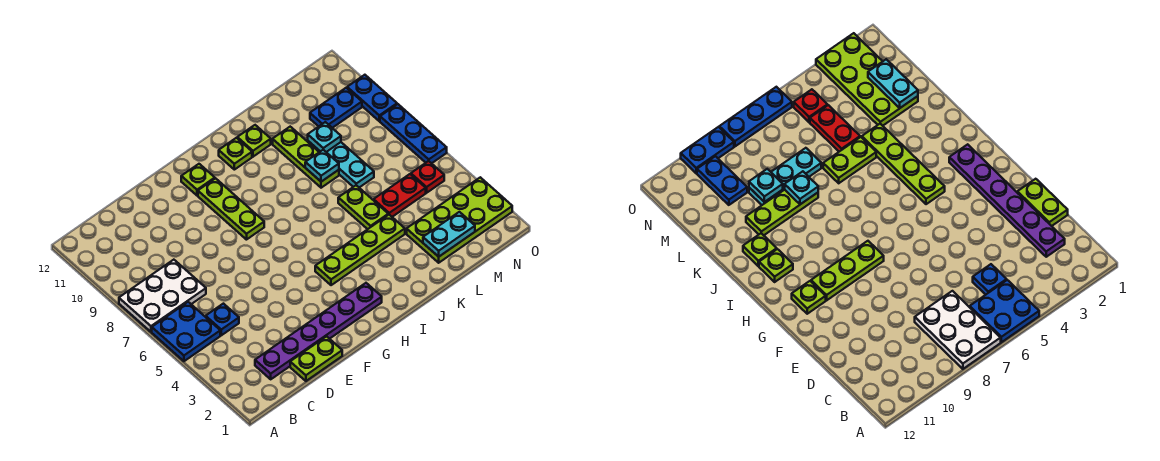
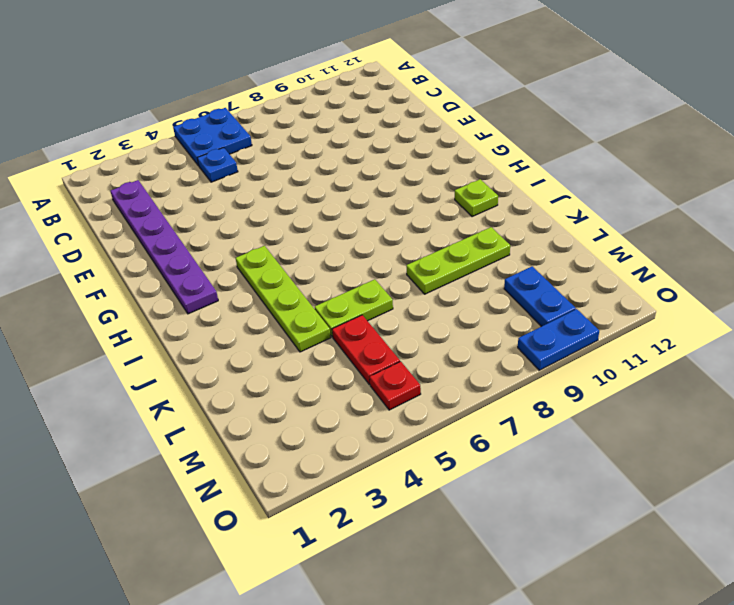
none -> white plate A7:C8 level 1
none -> lime plate D1:E1 level 1
none -> lime plate G8:G10 level 1

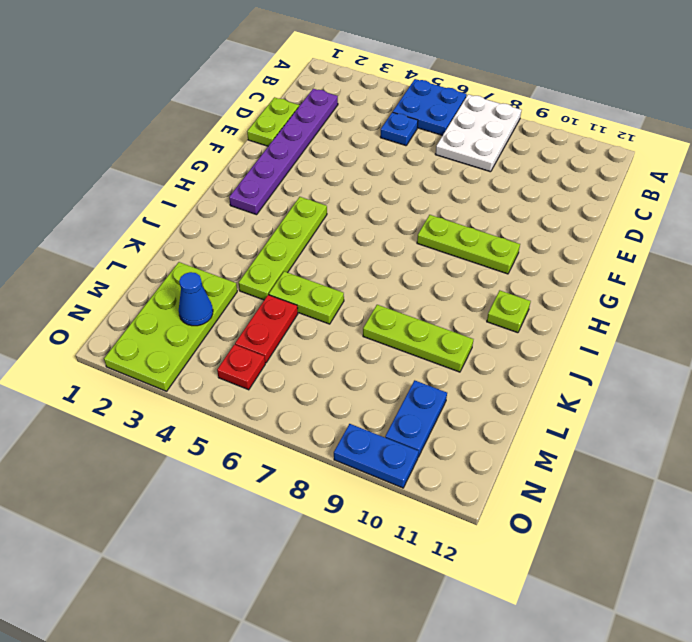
blue cone M3 level 2 -> none
none -> lime plate G11 level 1
none -> lime plate J11 level 1
none -> cyan plate L7:L9 level 1

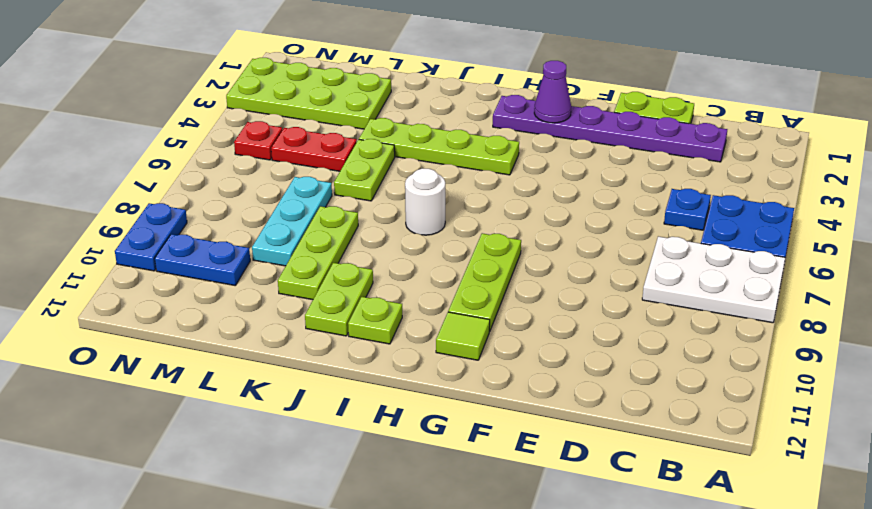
purple cone G2 level 2 -> none
lime tile G11 level 1 -> lime plate G11 level 1
white round brick I7 level 1 -> none
lime plate J10:J11 level 1 -> lime plate J11 level 1
none -> blue plate O6:O8 level 1
none -> cyan plate K8 level 2
none -> cyan plate L2:M2 level 2

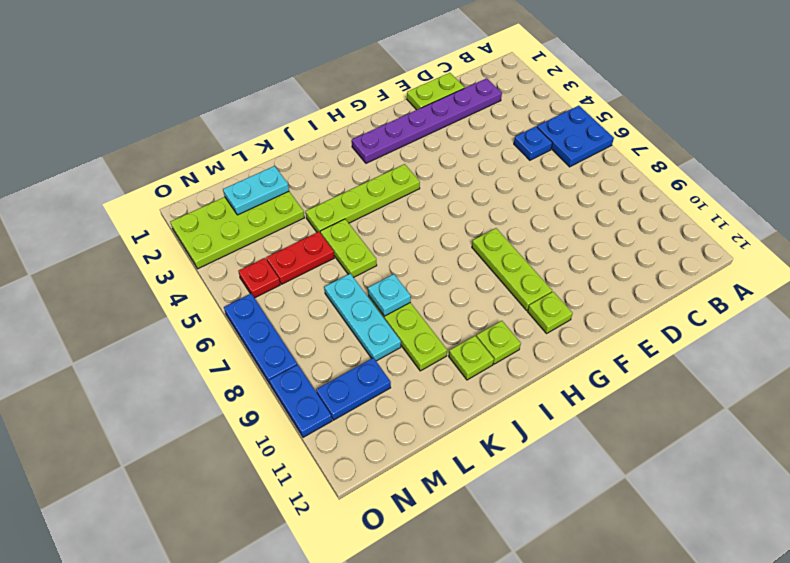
none -> white plate A7:C8 level 1
none -> cyan plate L9 level 2

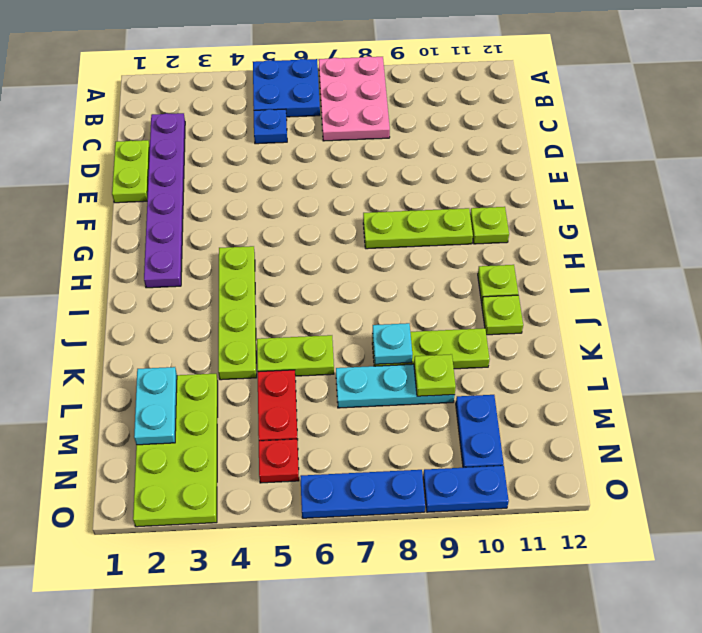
pink plate A7:C8 level 1 -> white plate A7:C8 level 1
lime plate L9 level 2 -> cyan plate L9 level 2

